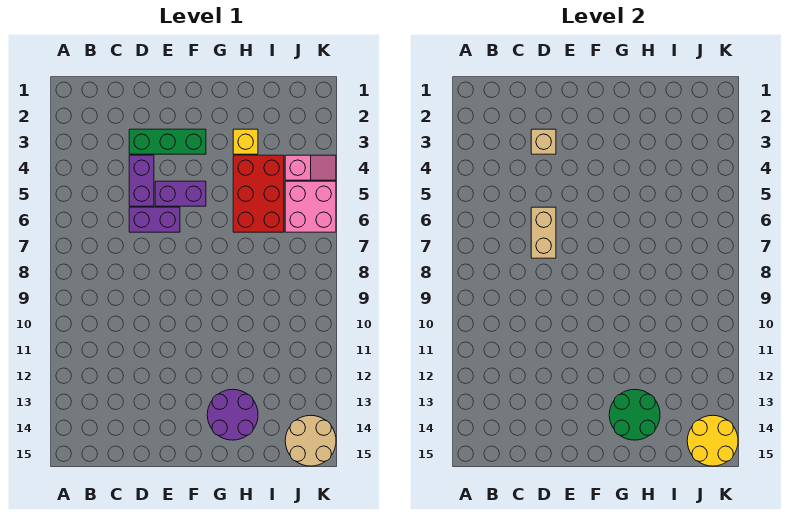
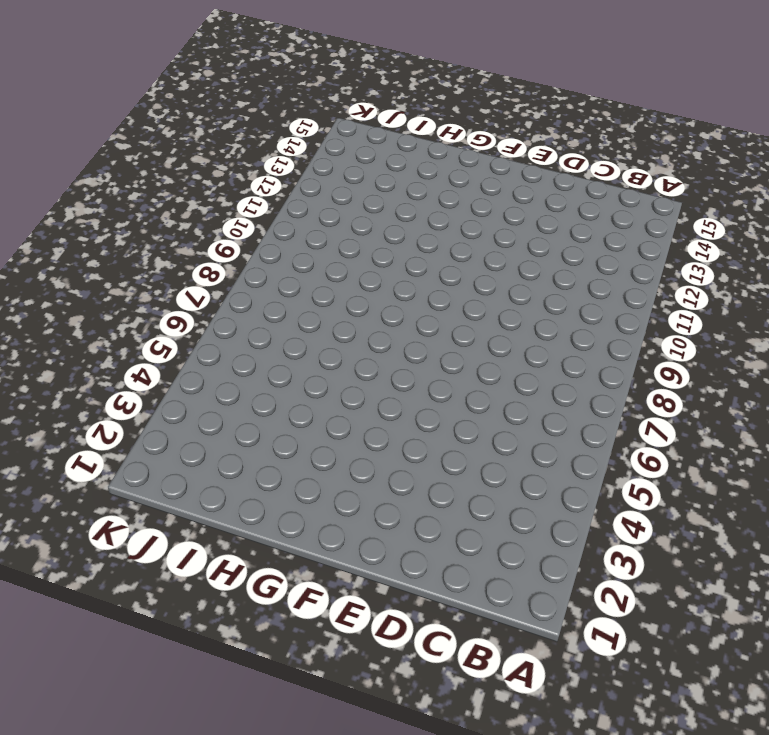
none -> green brick D3:F3 level 1
none -> purple brick D4:D5 level 1
none -> purple brick D6:E6 level 1

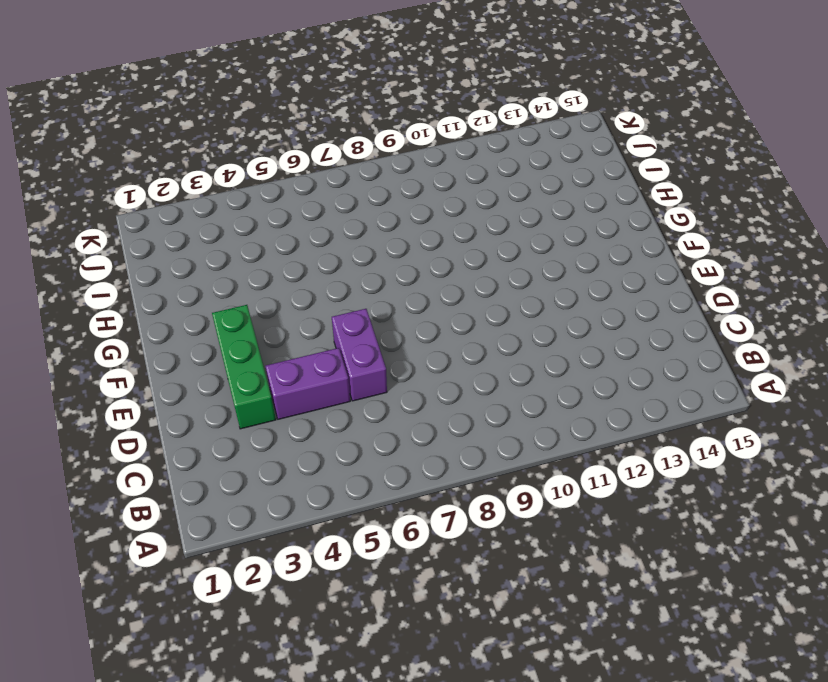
none -> purple brick E5:F5 level 1
none -> purple round brick G13:H14 level 1
none -> yellow brick H3 level 1

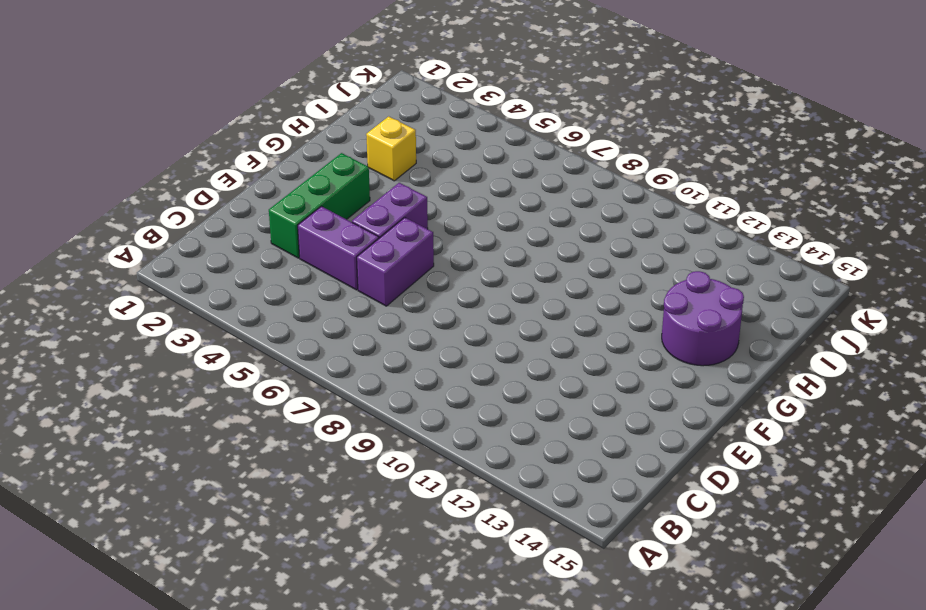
none -> red brick H4:I6 level 1
none -> pink slope J4:K4 level 1 top J
none -> pink brick J5:K6 level 1

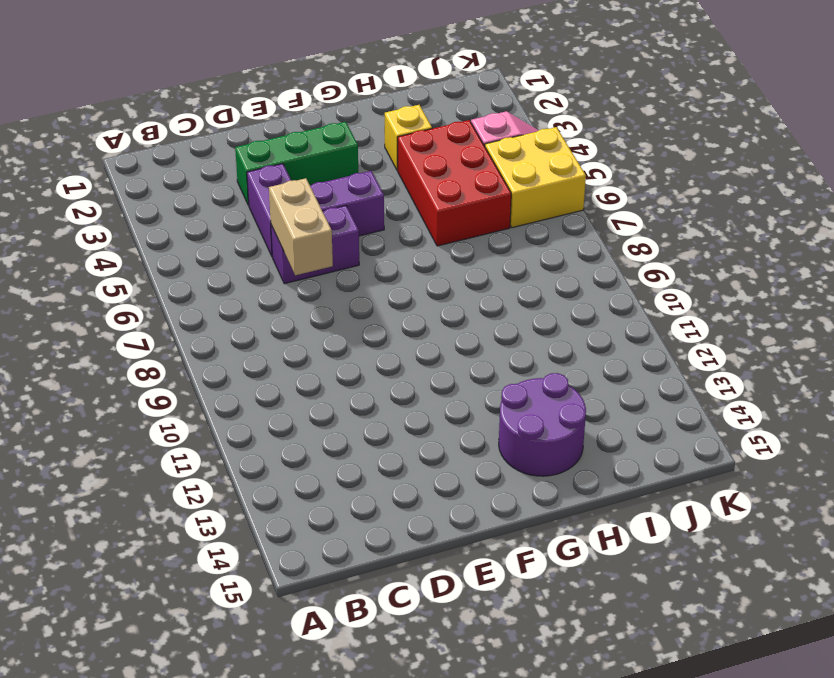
yellow brick J5:K6 level 1 -> pink brick J5:K6 level 1
none -> tan round brick J14:K15 level 1
none -> tan brick D3 level 2
none -> green round brick G13:H14 level 2

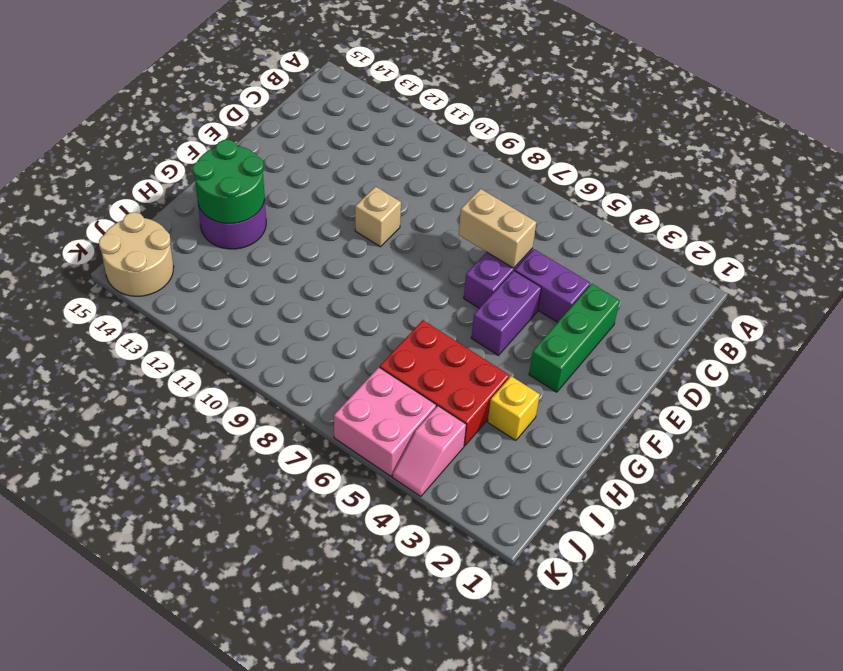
tan brick E10 level 1 -> tan brick D3 level 2
none -> yellow round brick J14:K15 level 2

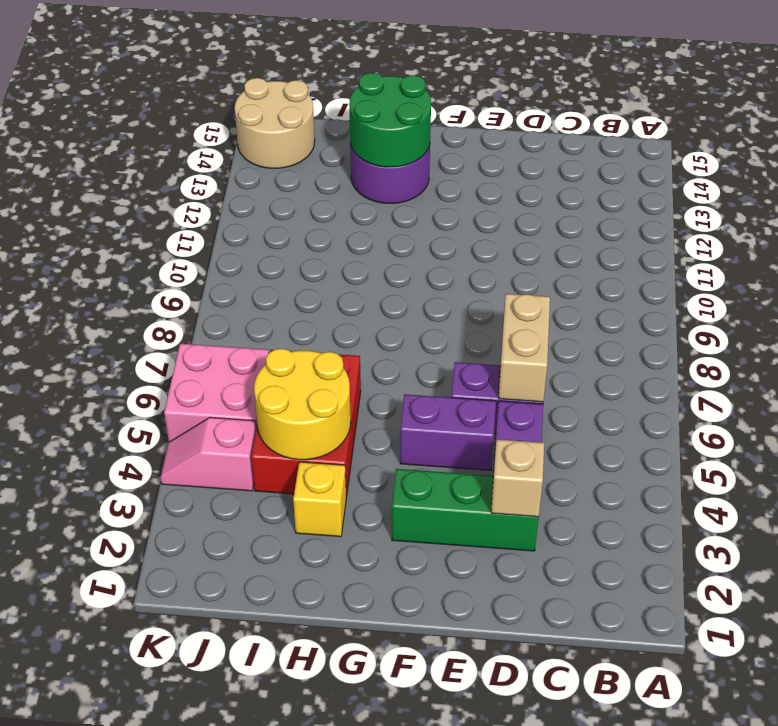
yellow round brick H4:I5 level 2 -> yellow round brick J14:K15 level 2

